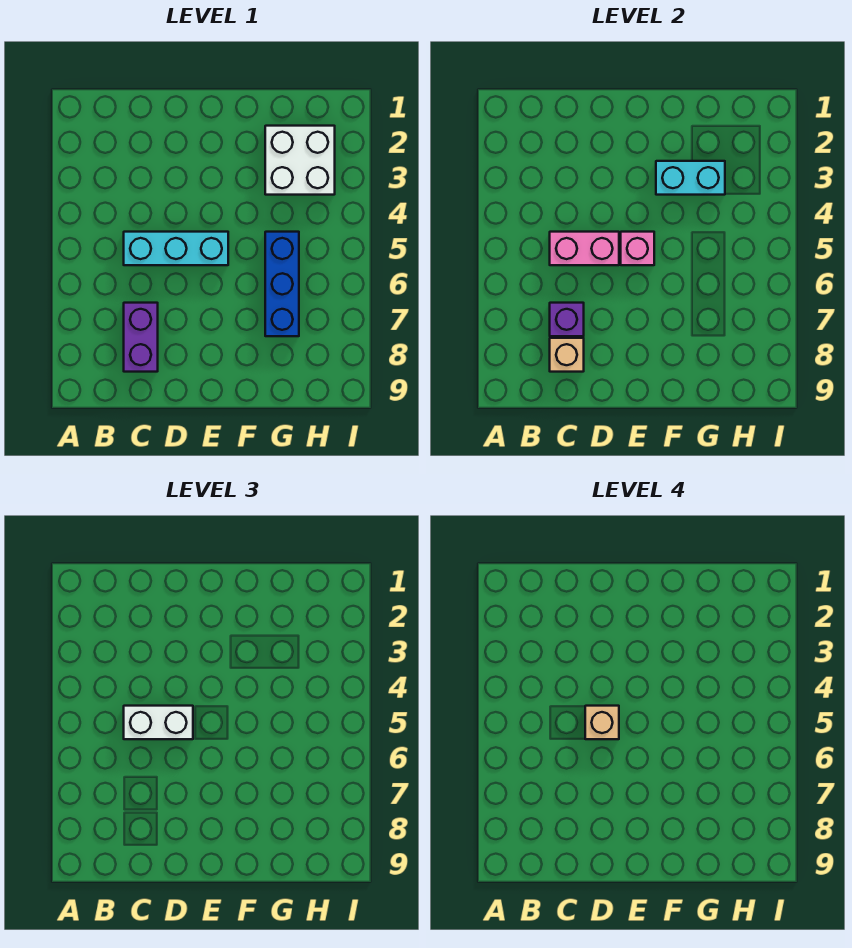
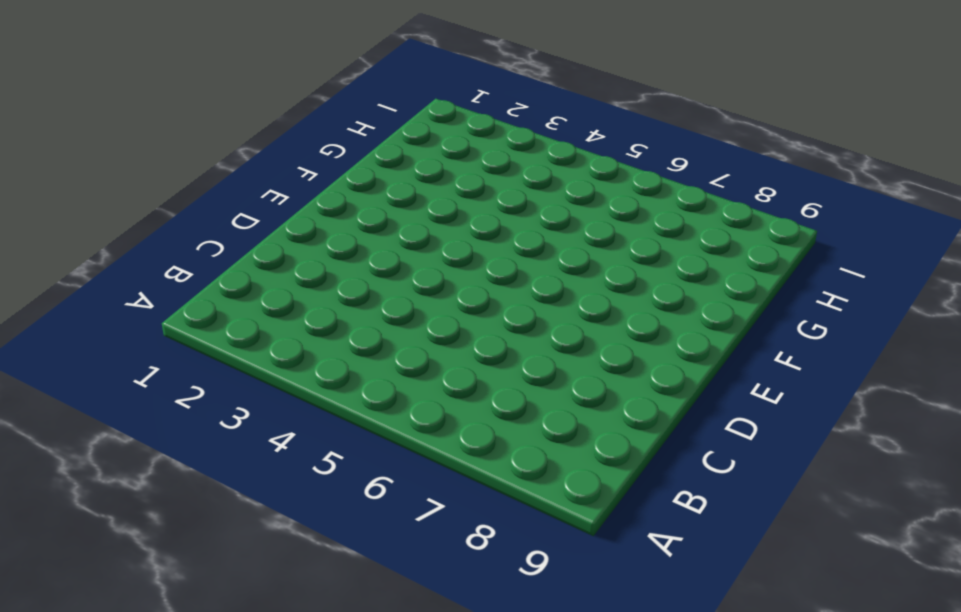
none -> cyan brick C5:E5 level 1
none -> purple brick C7:C8 level 1

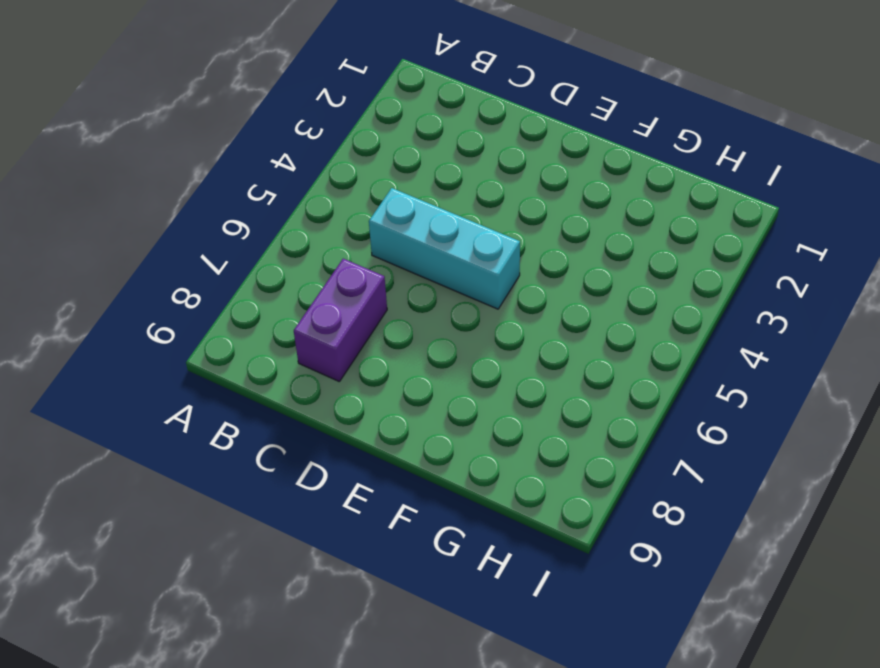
none -> white brick G2:H3 level 1
none -> blue brick G5:G7 level 1

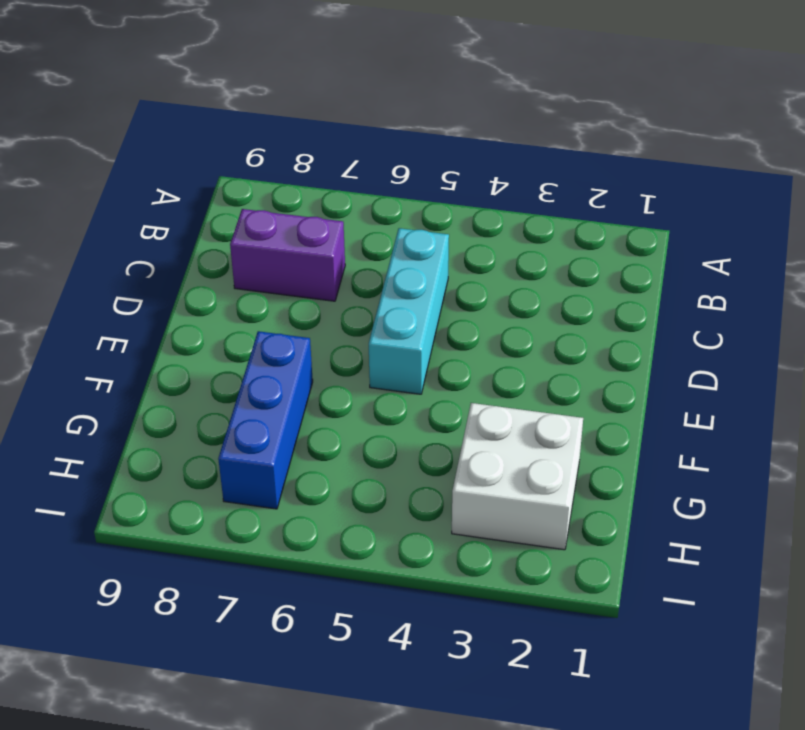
blue brick F7:H7 level 1 -> blue brick G5:G7 level 1
none -> pink brick C5:D5 level 2
none -> purple brick C7 level 2

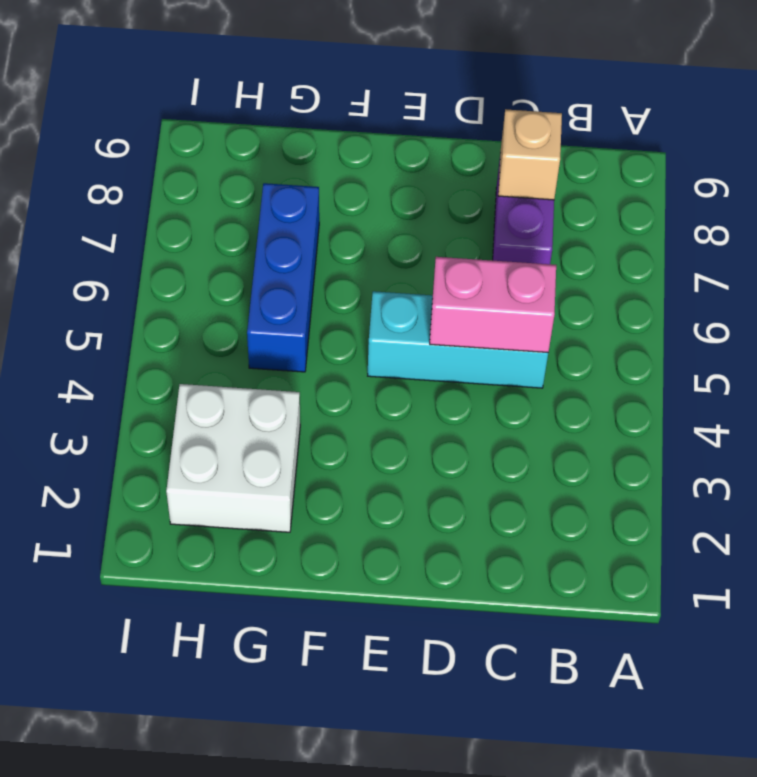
none -> purple brick C7 level 2
none -> pink brick E5 level 2

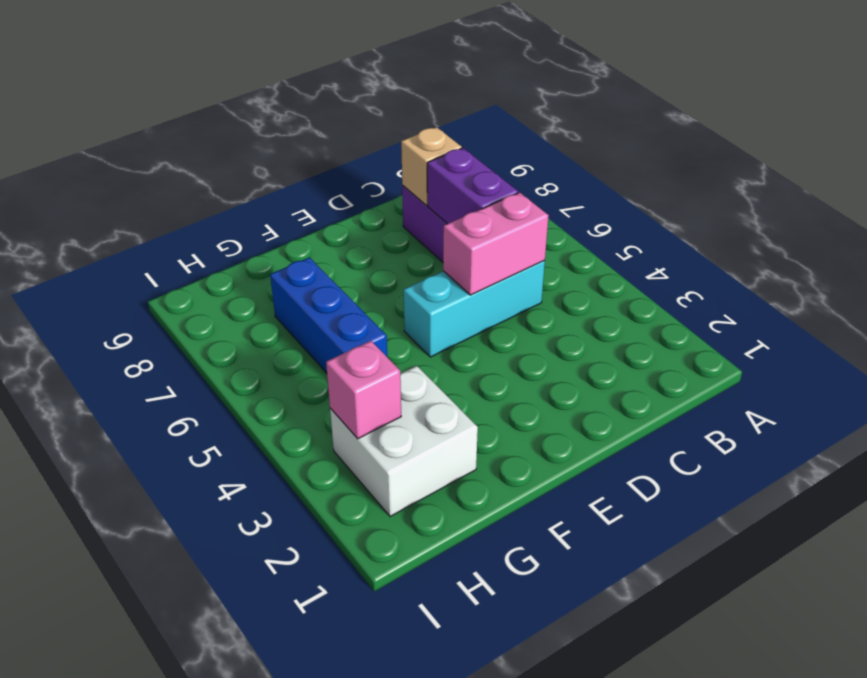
purple brick C6:C7 level 2 -> purple brick C7 level 2
pink brick H3 level 2 -> pink brick E5 level 2
none -> cyan brick F3:G3 level 2
none -> white brick C5:D5 level 3

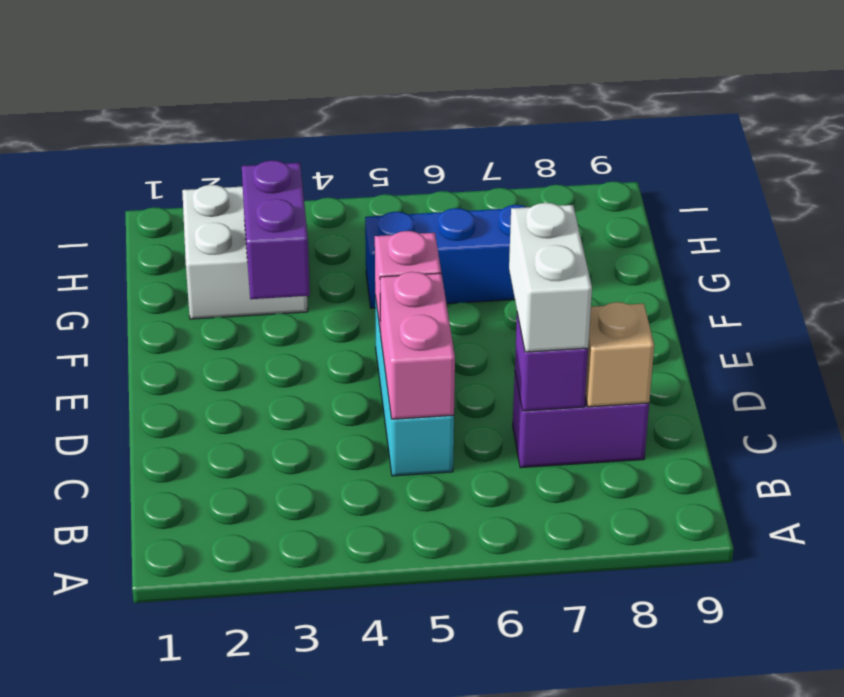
white brick C7:D7 level 3 -> white brick C5:D5 level 3
purple brick F3:G3 level 2 -> cyan brick F3:G3 level 2
none -> tan brick D5 level 4

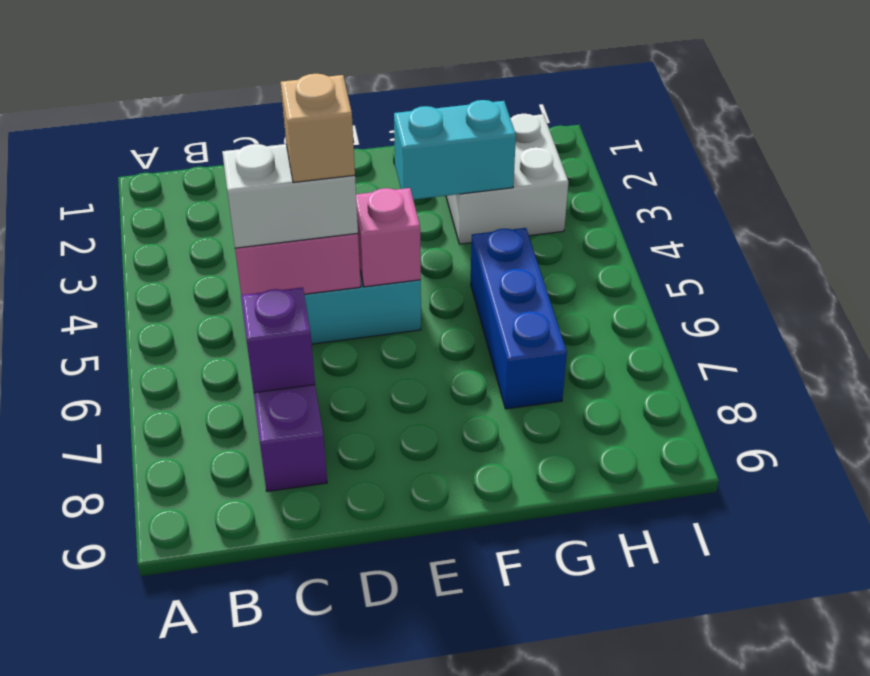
none -> tan brick C8 level 2

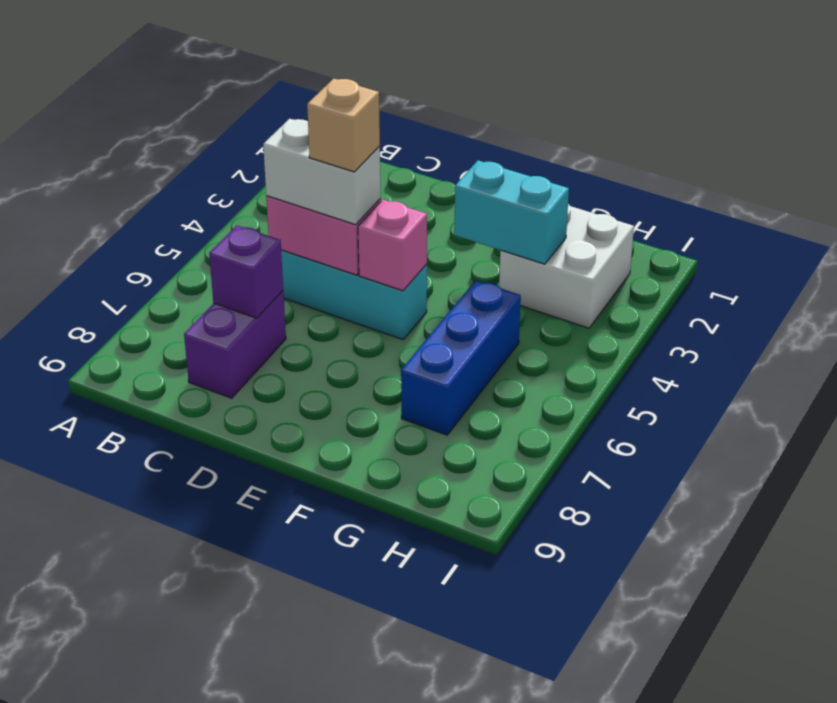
none -> tan brick C8 level 2

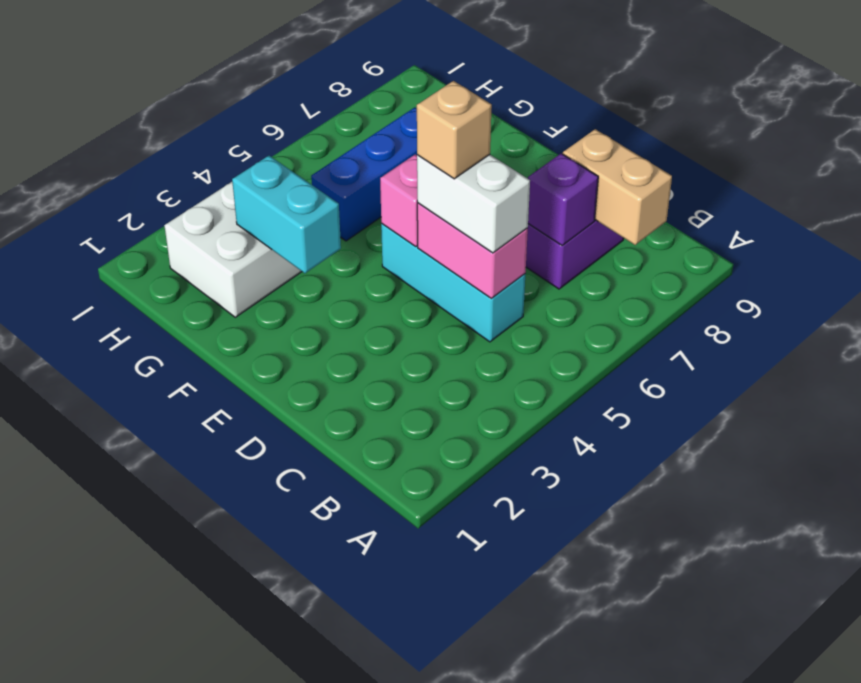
tan brick B8:C8 level 2 -> tan brick C8 level 2

